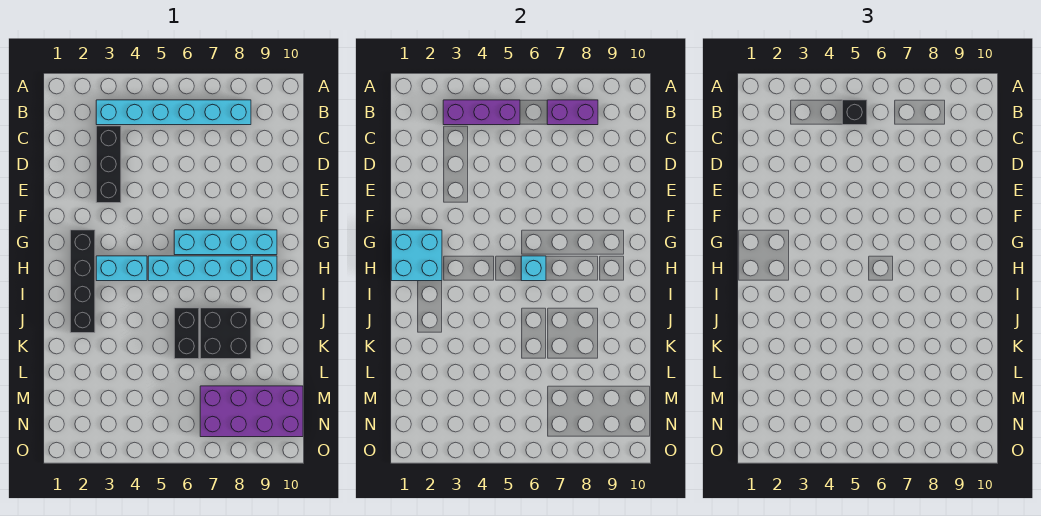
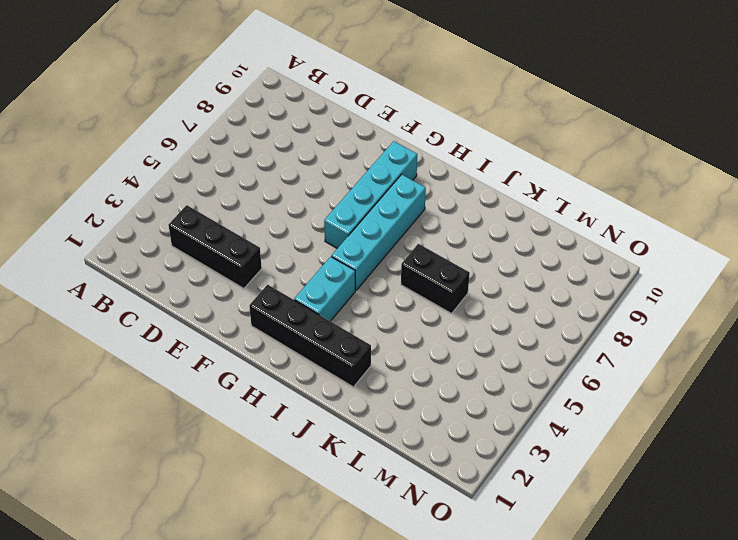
none -> cyan brick B3:B8 level 1
none -> cyan brick H9 level 1
none -> black brick J7:K8 level 1

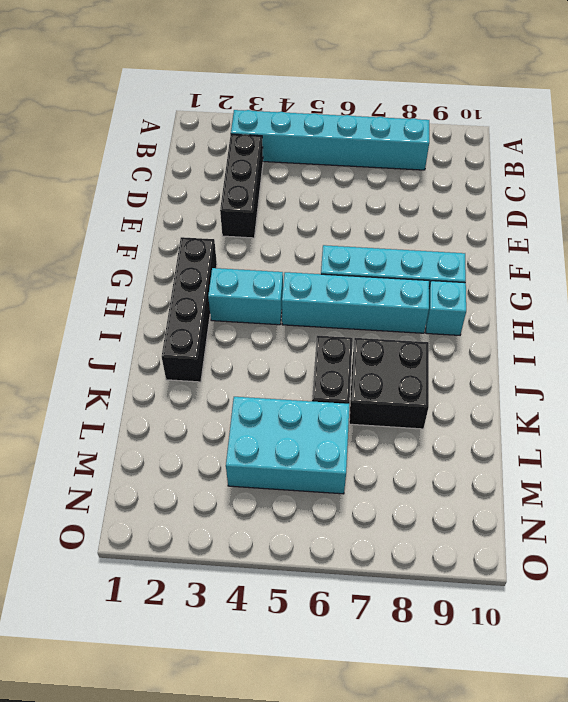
cyan brick L4:M6 level 1 -> none
none -> purple brick M7:N10 level 1
none -> purple brick B3:B5 level 2
none -> purple brick B7:B8 level 2

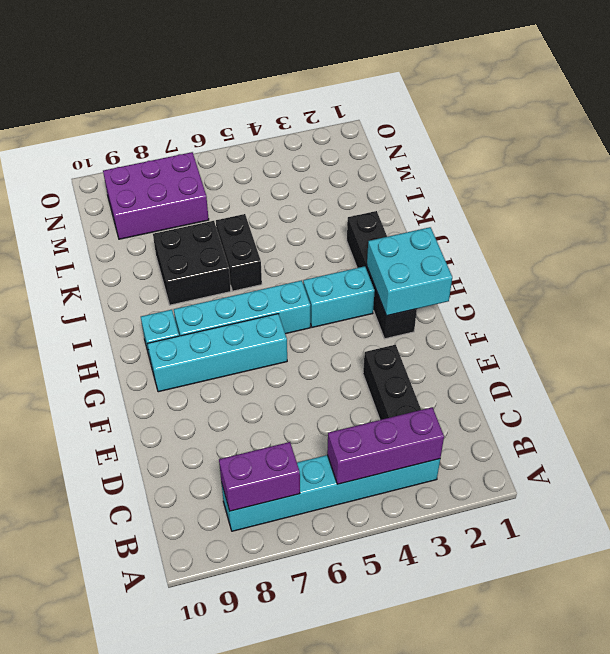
purple brick M7:N9 level 1 -> purple brick M7:N10 level 1
none -> cyan brick H6 level 2
none -> black brick B5 level 3

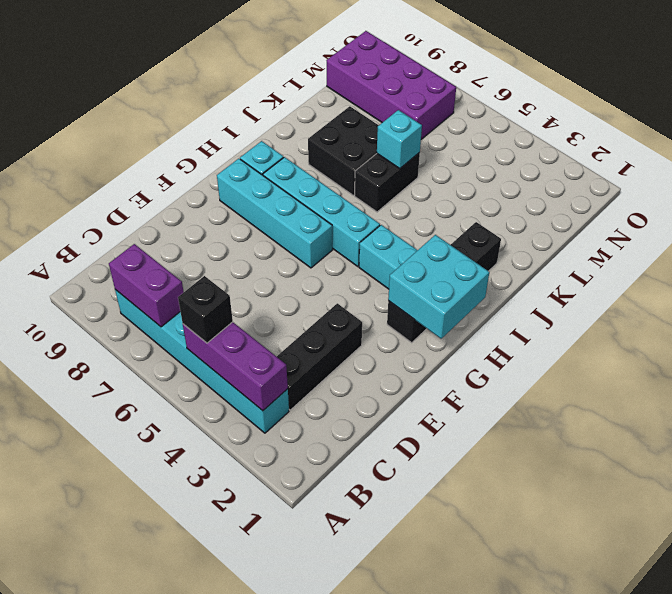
cyan brick K6 level 2 -> cyan brick H6 level 2

